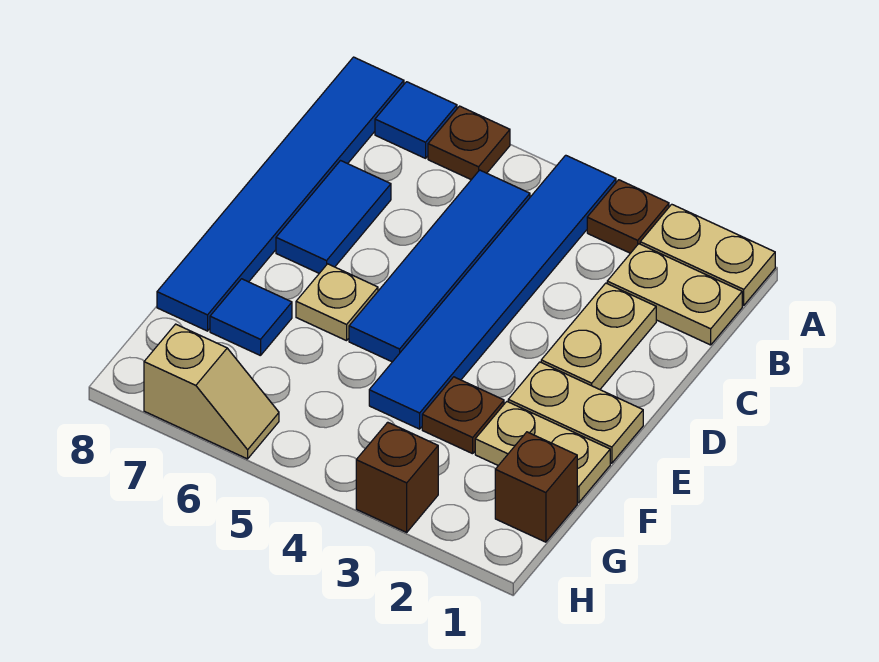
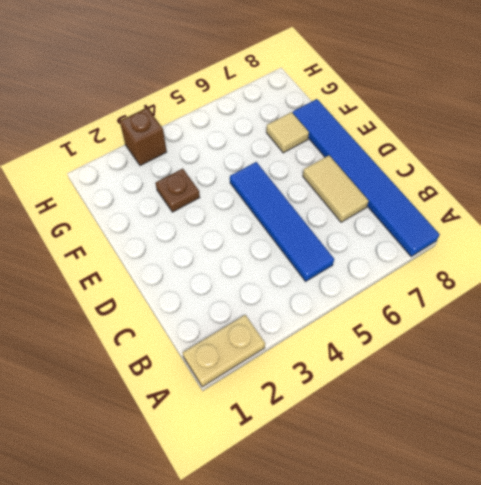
tan tile C7:D7 level 1 -> blue tile C7:D7 level 1
tan tile F7 level 1 -> blue tile F7 level 1
none -> brown plate A3 level 1
none -> blue tile A4:F4 level 1
none -> brown plate A6 level 1

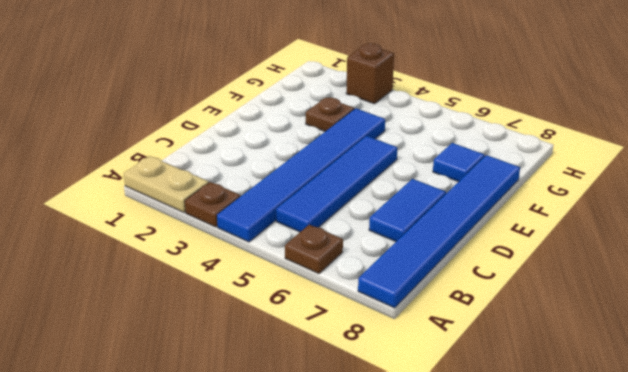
none -> blue tile A7 level 1
none -> tan plate B1:B2 level 1
none -> tan plate C2:D2 level 1

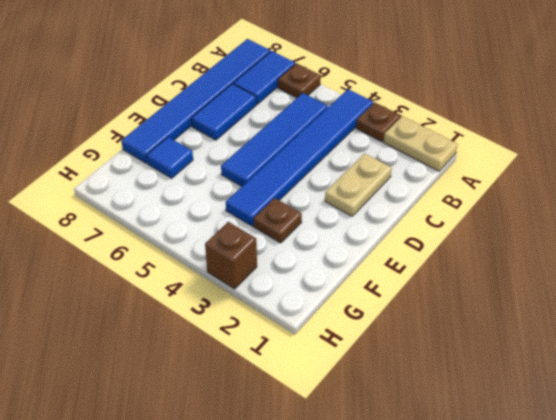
blue tile A7:B7 level 1 -> blue tile A7 level 1
none -> tan plate B1:B2 level 1
none -> tan plate E1:E2 level 1
none -> tan plate E6 level 1

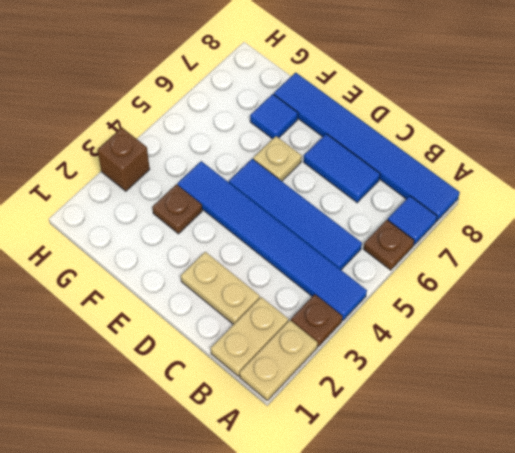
none -> tan plate E1:E2 level 1
none -> tan plate F1:F2 level 1
none -> brown brick G1 level 1

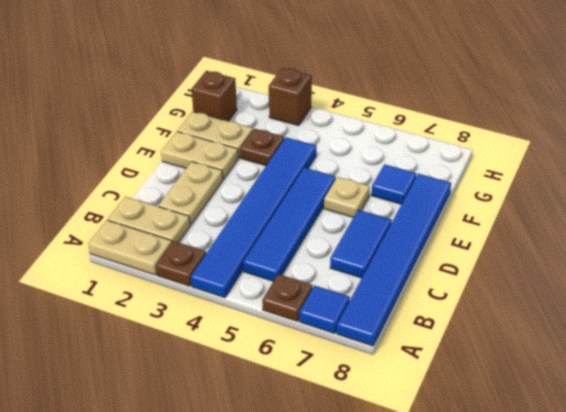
none -> tan slope H6:H7 level 1 top 7

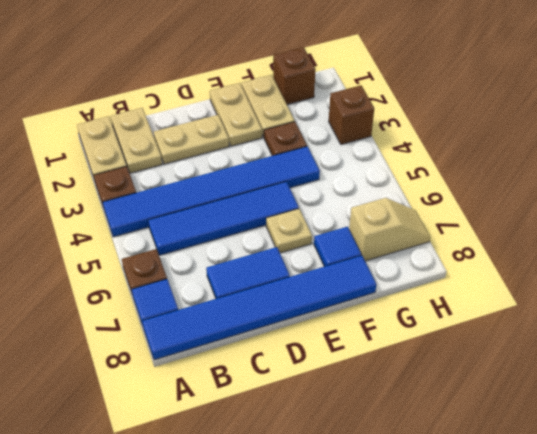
tan slope G7:H7 level 1 top G -> tan slope H6:H7 level 1 top 7

